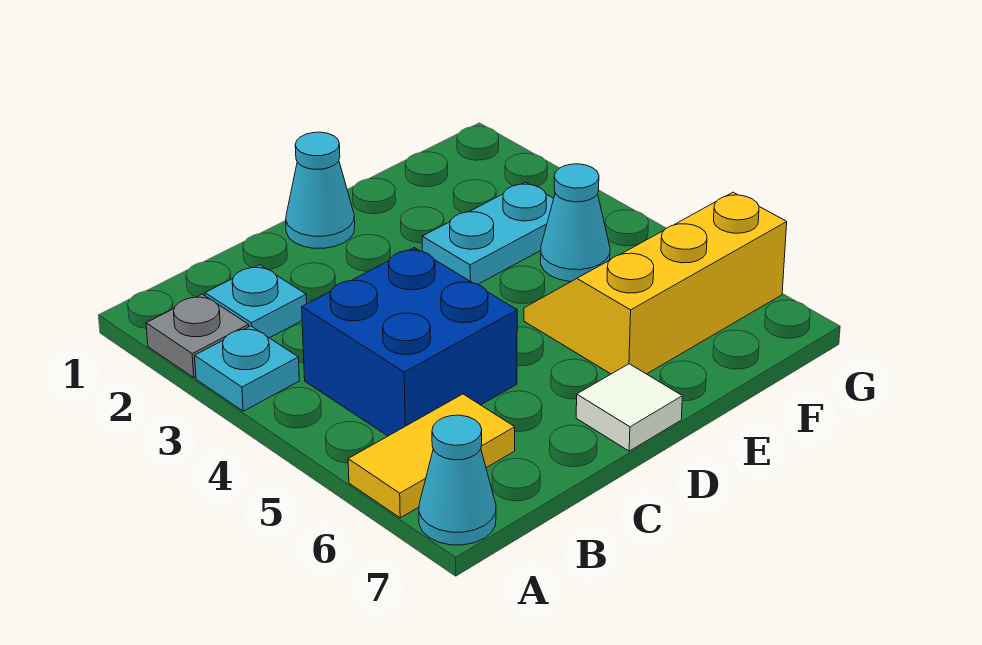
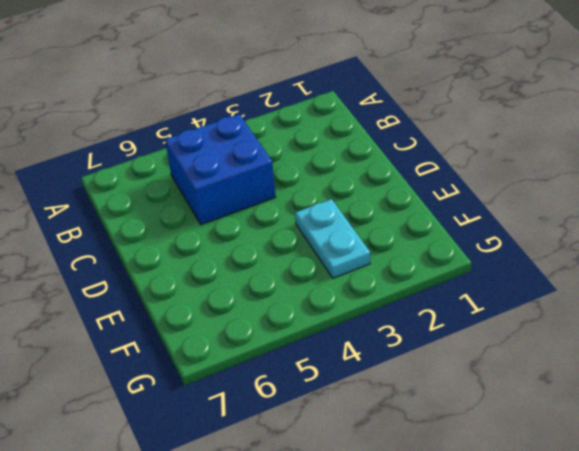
none -> grey plate A2 level 1
none -> cyan plate A3 level 1

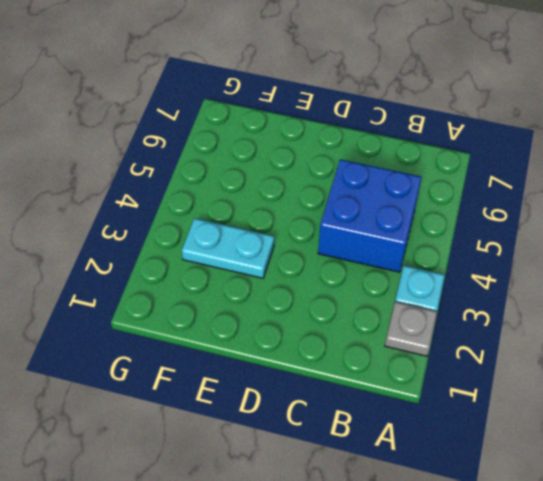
none -> yellow tile A6:B6 level 1
none -> cyan cone A7 level 1

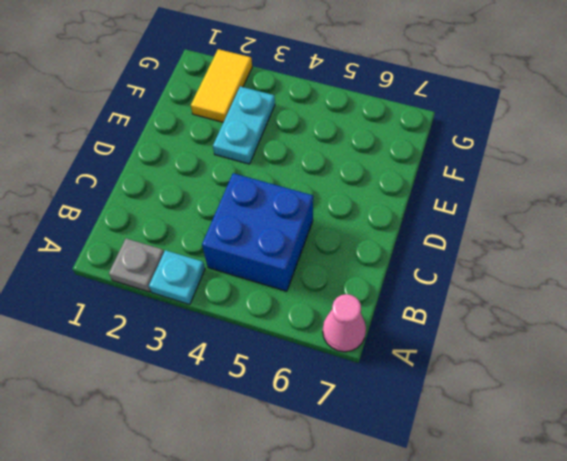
pink cone A7 level 1 -> cyan cone A7 level 1
yellow tile F2:G2 level 1 -> yellow tile A6:B6 level 1
none -> cyan plate B2 level 1
none -> cyan cone D1 level 1

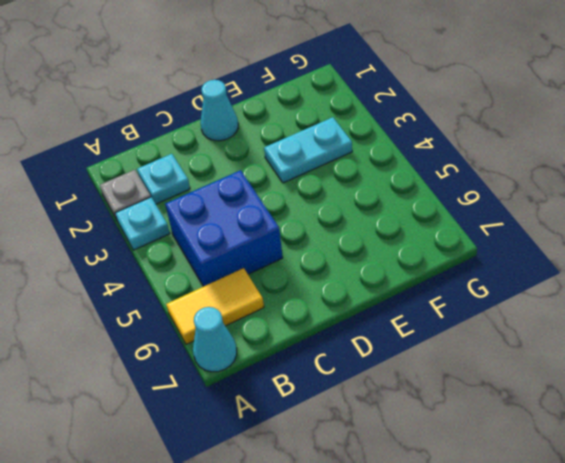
none -> white tile D7 level 1
none -> yellow slope E5:G6 level 1 top 6

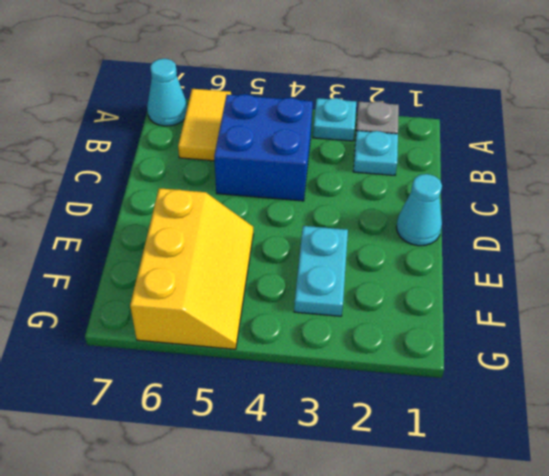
none -> white tile D7 level 1
none -> cyan cone F4 level 1

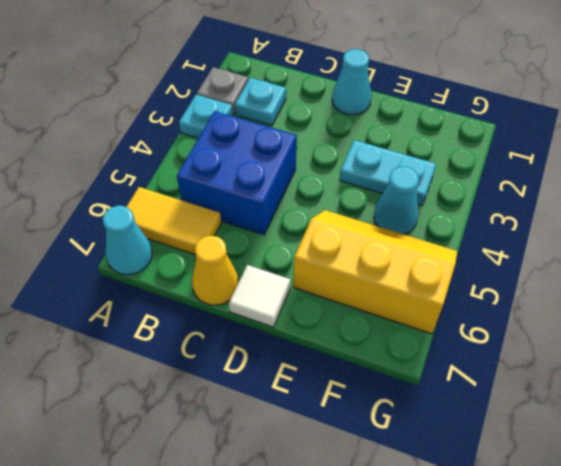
yellow cone C7 level 1 -> none

